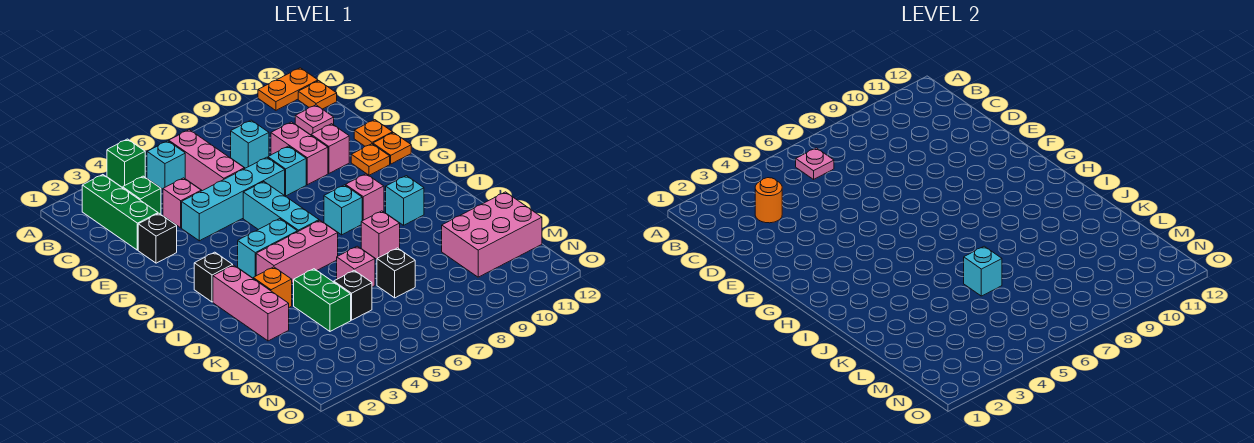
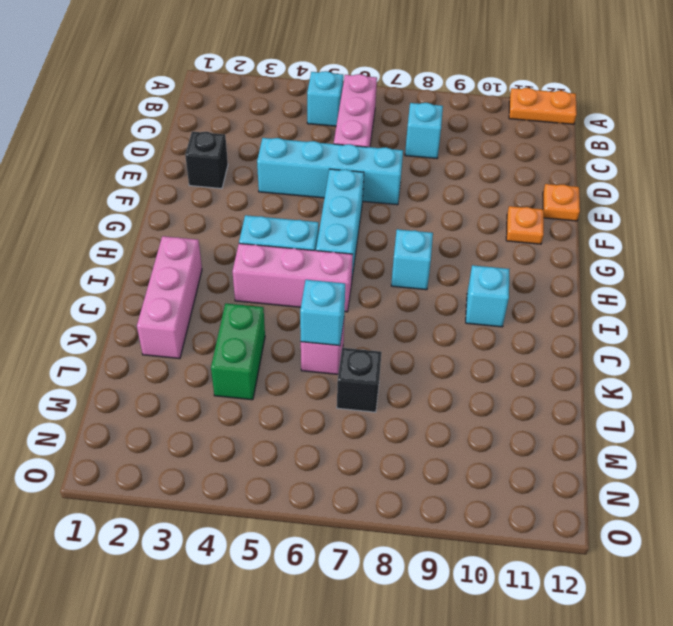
none -> green brick A4 level 1
none -> green brick B2:D2 level 1
none -> orange plate B12 level 1
none -> green brick C3 level 1

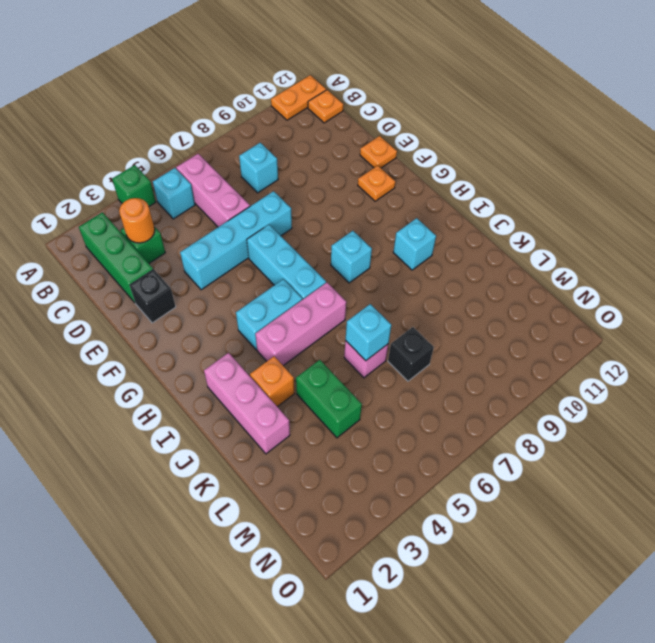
none -> pink plate C11 level 1
none -> pink brick D4 level 1
none -> pink brick D9:E9 level 1
none -> cyan brick E8 level 1

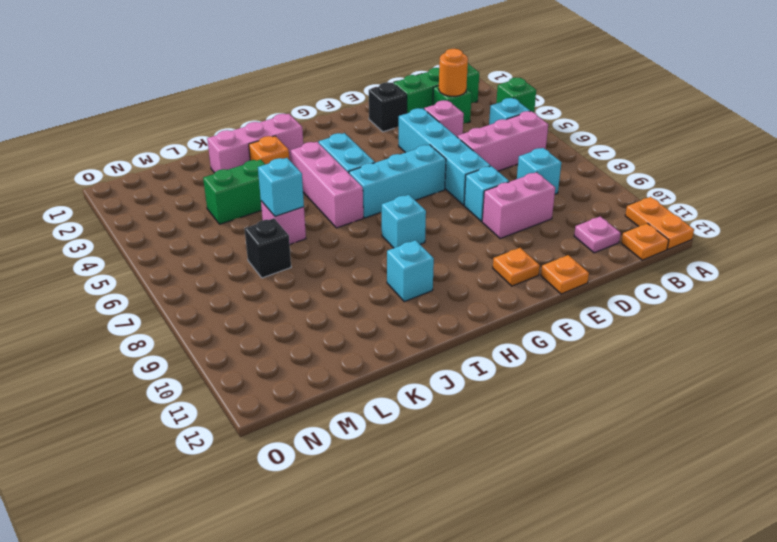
none -> pink brick E10 level 1
none -> orange plate F12 level 1
none -> black brick H2 level 1
none -> pink brick H9 level 1

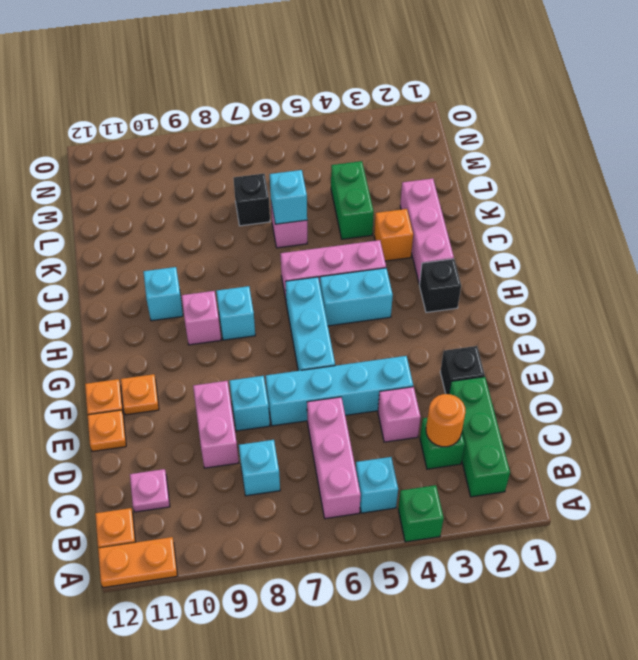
none -> pink brick E10 level 1
none -> pink brick J8 level 1
none -> black brick L5 level 1
none -> pink brick L10:M12 level 1

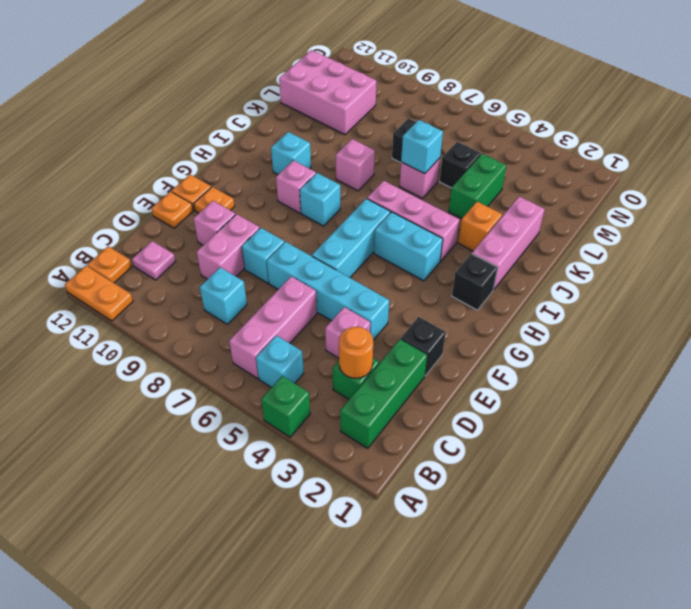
none -> pink plate B6 level 2

